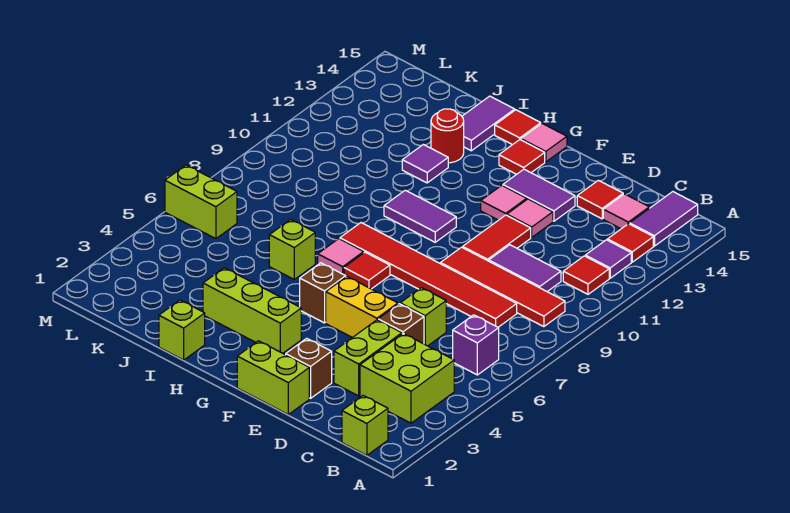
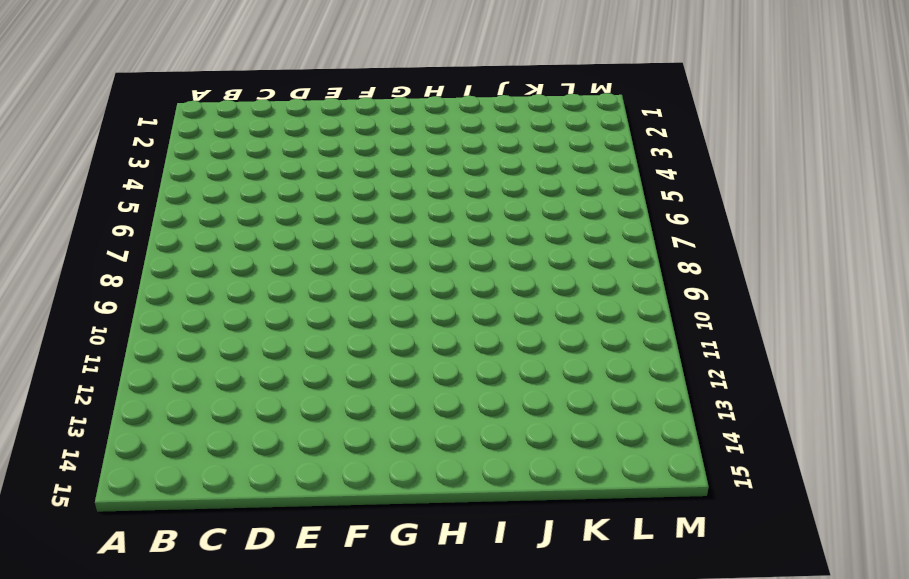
none -> lime brick B1 level 1
none -> lime brick B3:C4 level 1
none -> purple brick B6 level 1
none -> red tile B9:E9 level 1

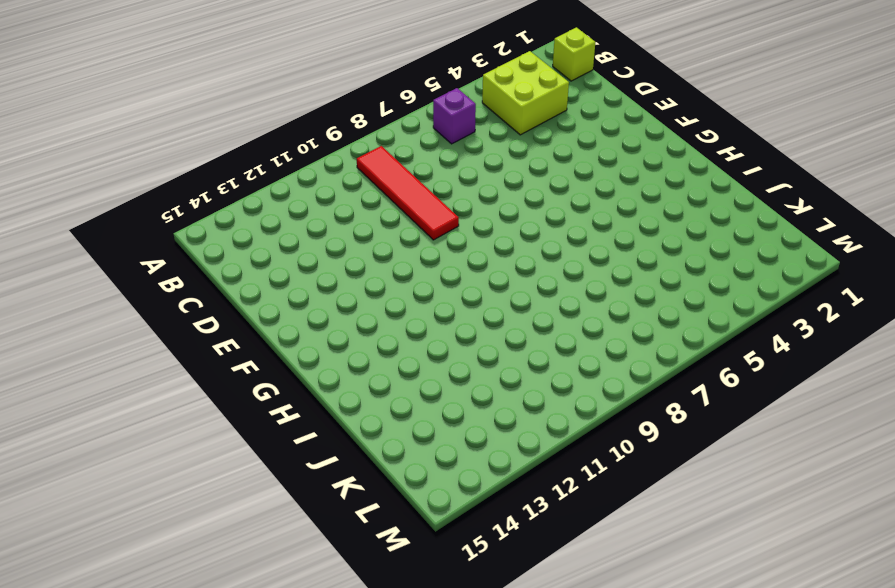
none -> red tile B11 level 1
none -> purple tile B12 level 1
none -> red tile B13 level 1
none -> purple tile B14:B15 level 1

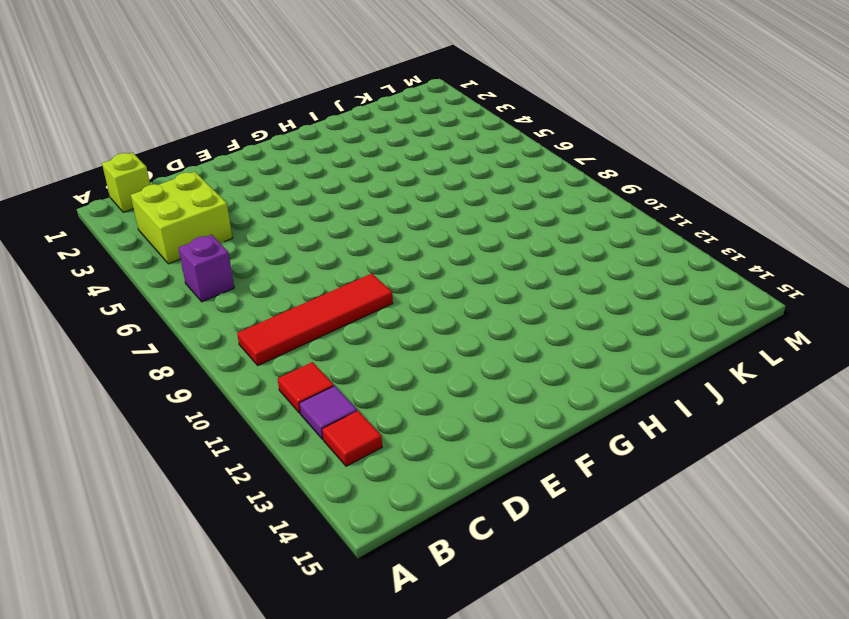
none -> purple tile B14:B15 level 1
none -> red tile C8:H8 level 1
none -> purple tile C10:D10 level 1
none -> pink tile C14 level 1

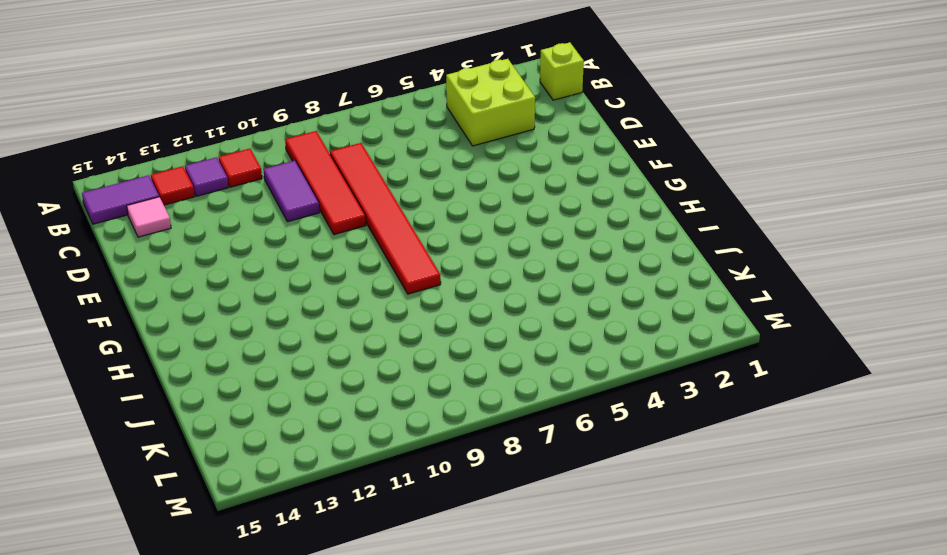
none -> purple brick B6 level 1
none -> lime brick D3:D4 level 1
none -> brown brick D5 level 1
none -> lime brick D6 level 1

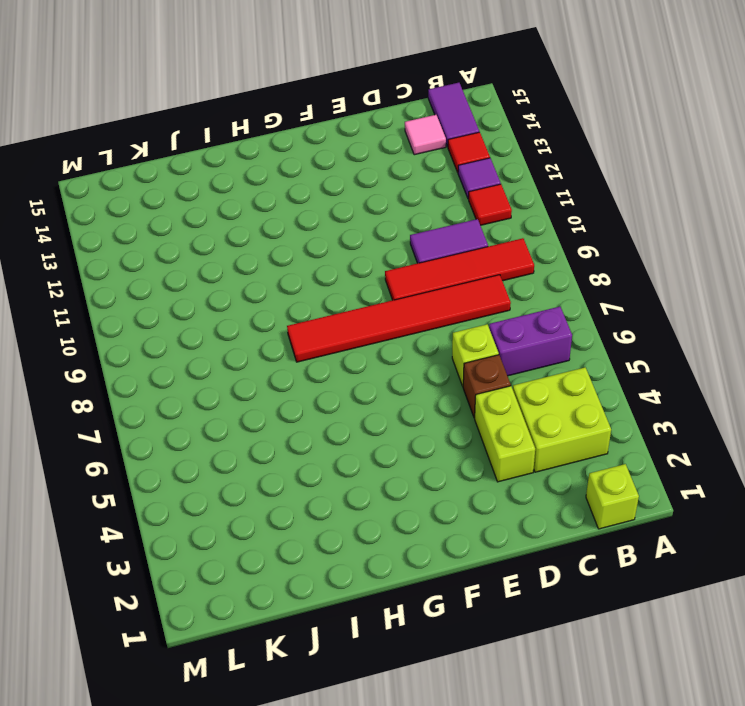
purple brick B6:C6 level 1 -> purple brick B6 level 1
none -> red tile D14 level 1
none -> lime brick E1:F1 level 1
none -> brown brick E2 level 1
none -> yellow brick E5:F5 level 1

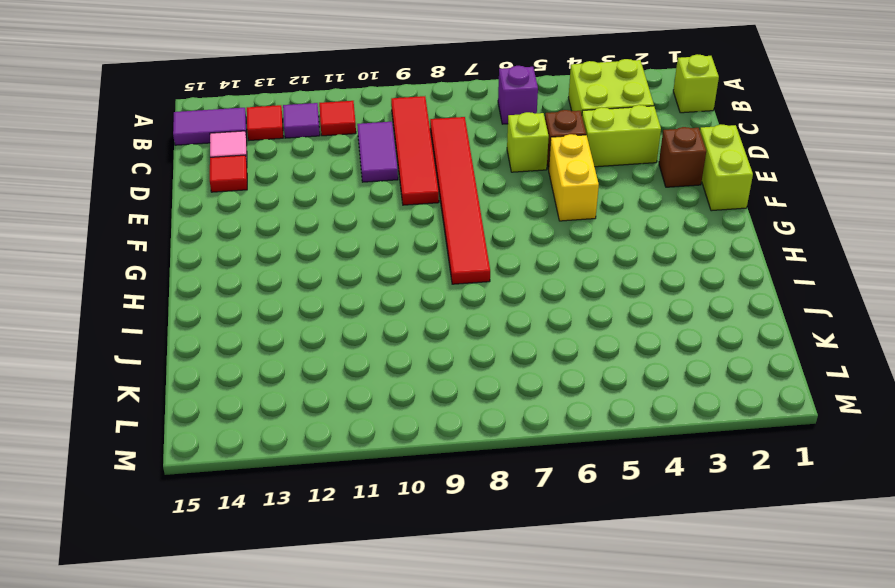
none -> red tile E10:E11 level 1
none -> pink tile E12 level 1
none -> purple tile E13:F13 level 1
none -> pink tile F12 level 1

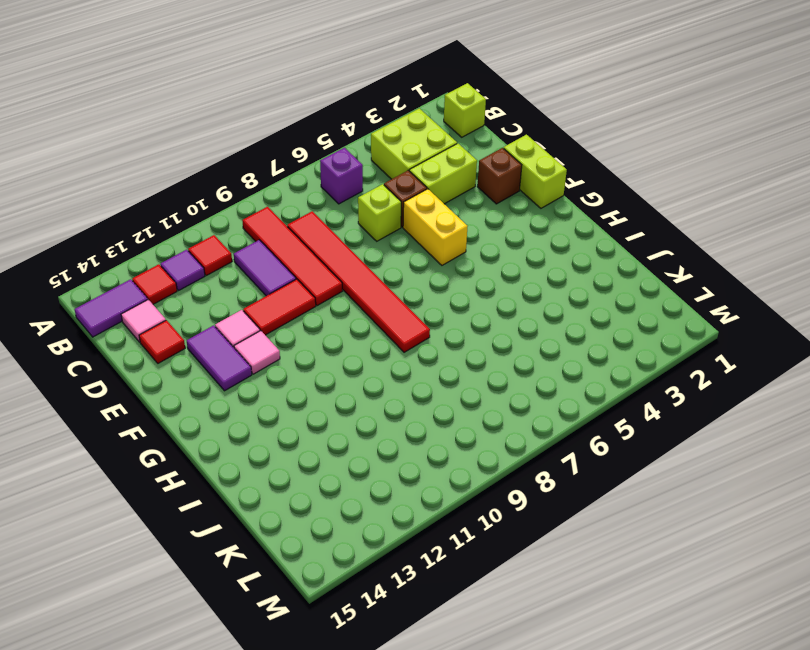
none -> lime brick G3:I3 level 1
none -> brown brick G5 level 1
none -> red tile G7 level 1
none -> purple tile G10:H10 level 1

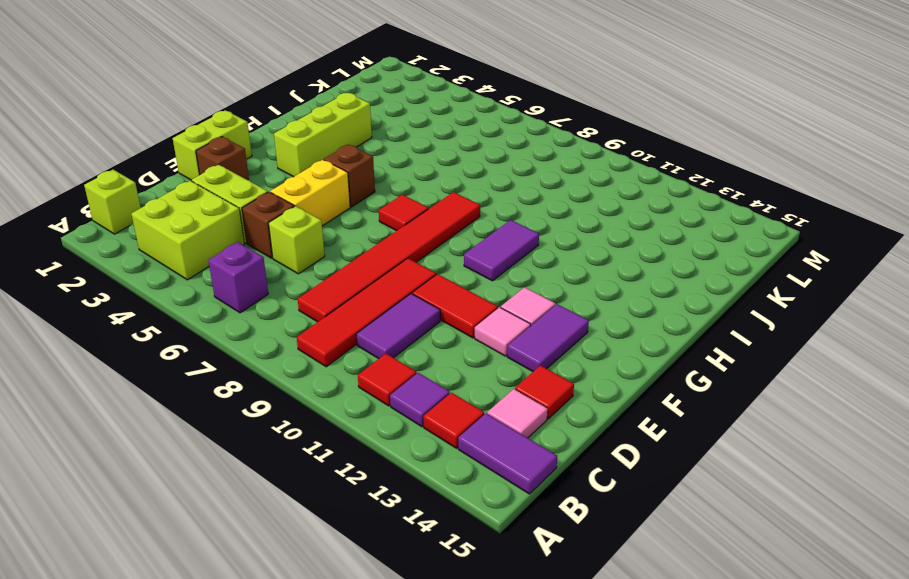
none -> red tile G14 level 1
none -> pink tile G15 level 1
none -> pink tile H7 level 1
none -> red tile H15 level 1

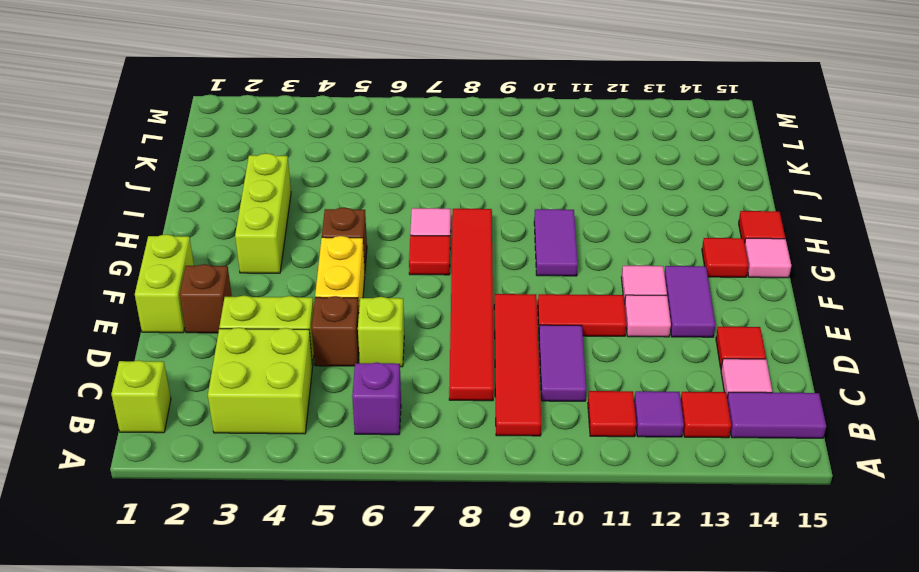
none -> lime brick I1 level 1
none -> lime brick I6 level 1
none -> purple tile I12 level 1
none -> red round brick I13 level 1

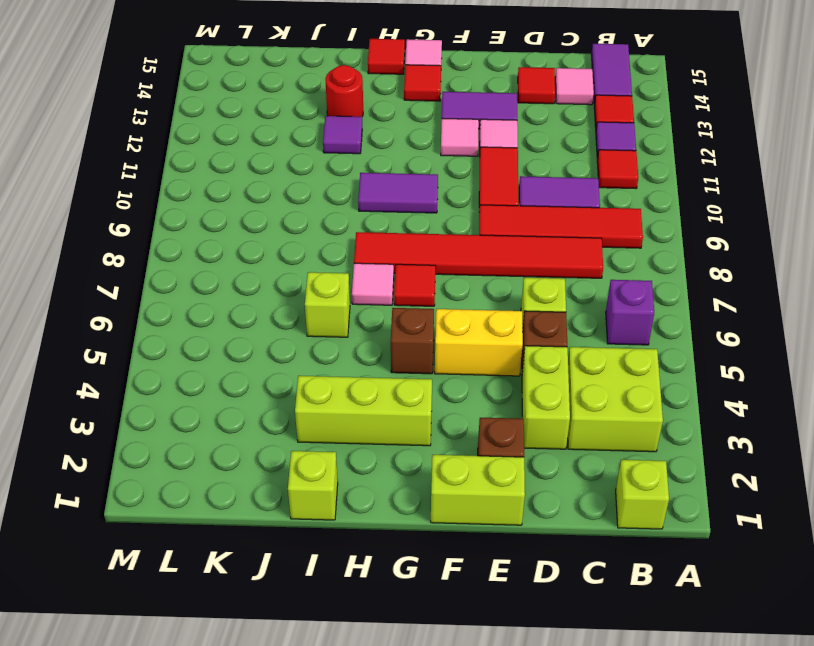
none -> purple tile I14:I15 level 1
none -> lime brick L6:M6 level 1

